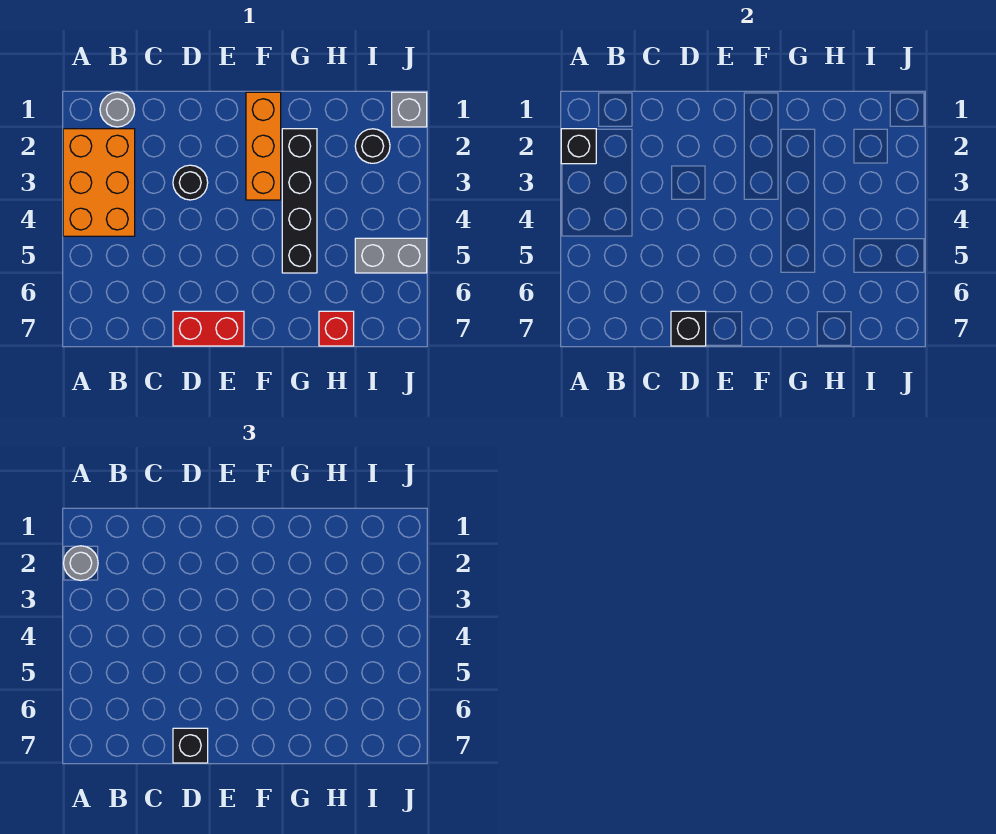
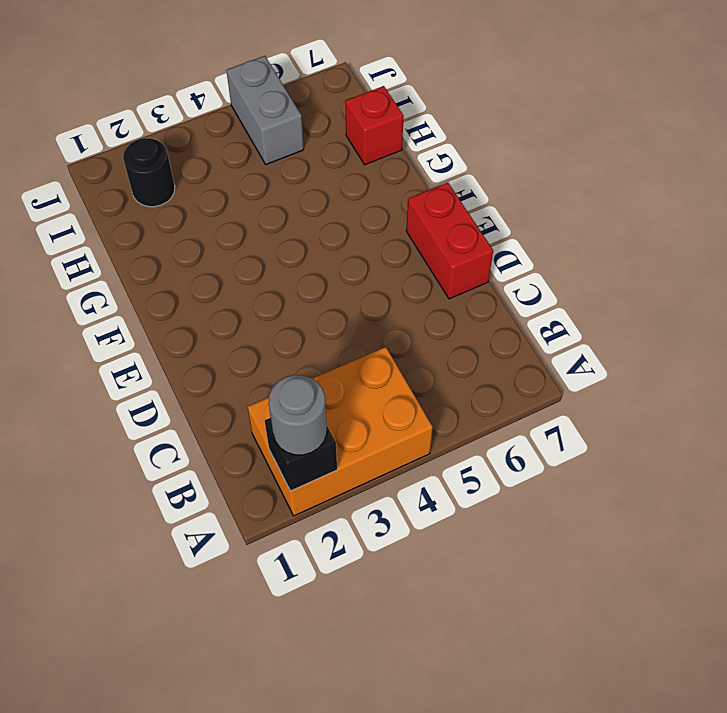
none -> grey round brick B1 level 1
none -> black round brick D3 level 1
none -> orange brick F1:F3 level 1

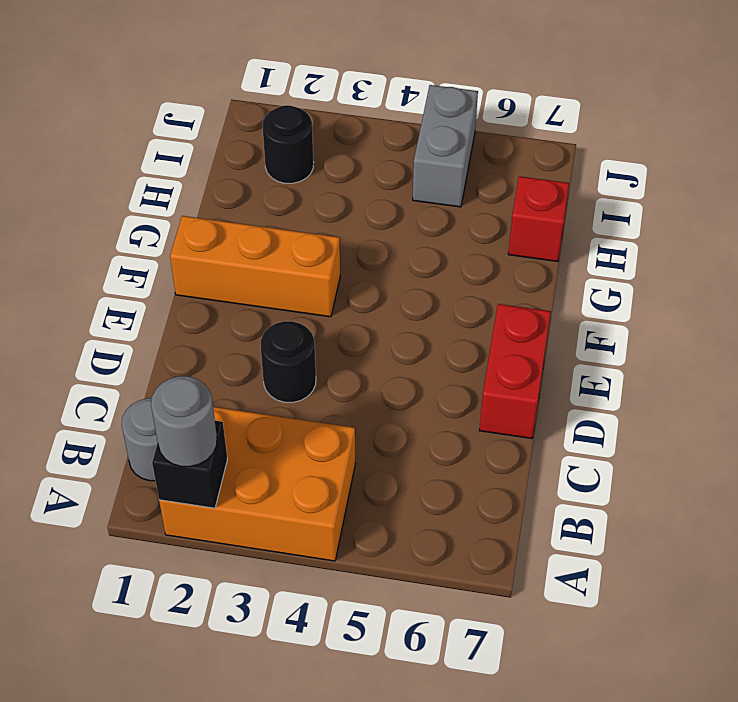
none -> black brick G2:G5 level 1
none -> grey brick J1 level 1
none -> black brick D7 level 2

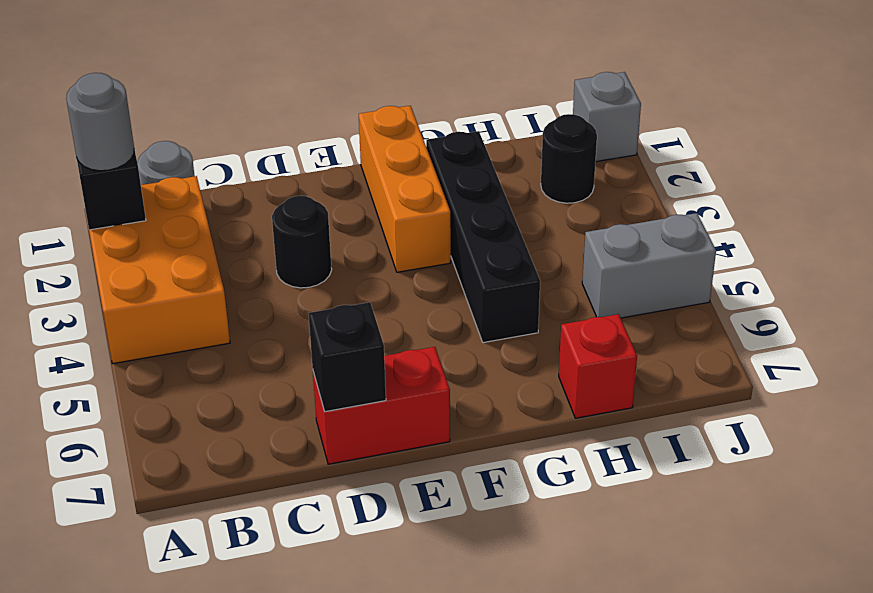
none -> black brick D7 level 3

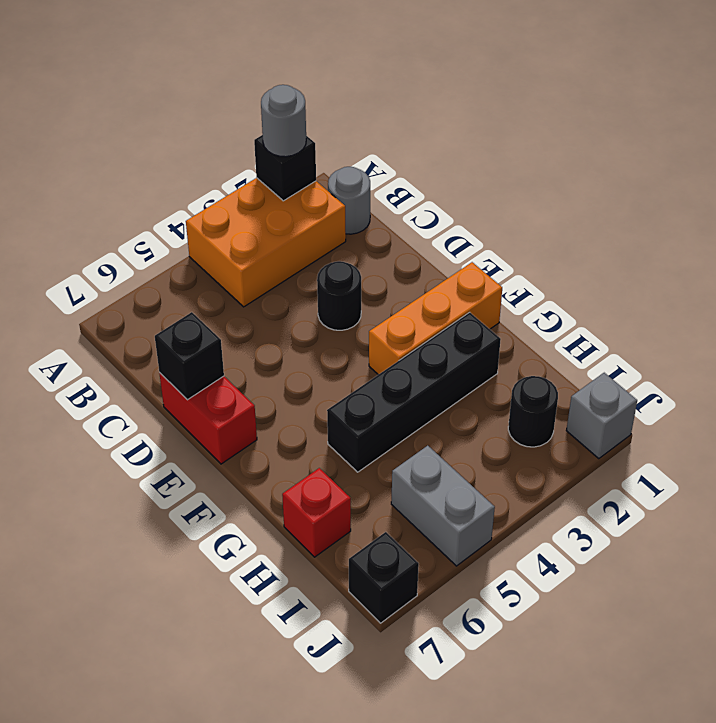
black brick J7 level 1 -> black brick D7 level 3

